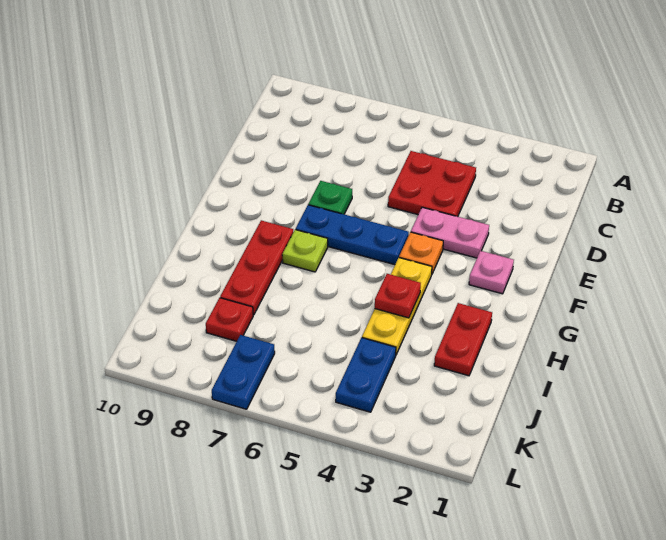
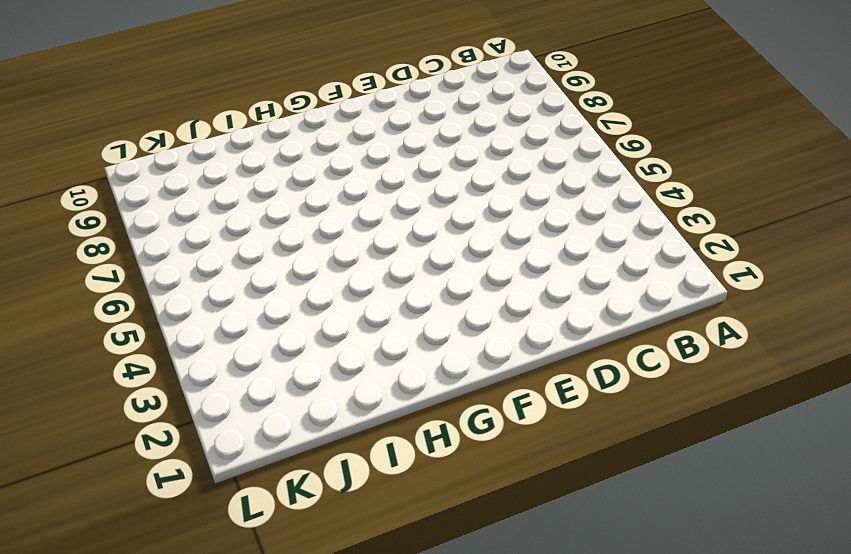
none -> red plate C4:D5 level 1
none -> pink plate E3:E4 level 1
none -> green plate E7 level 1

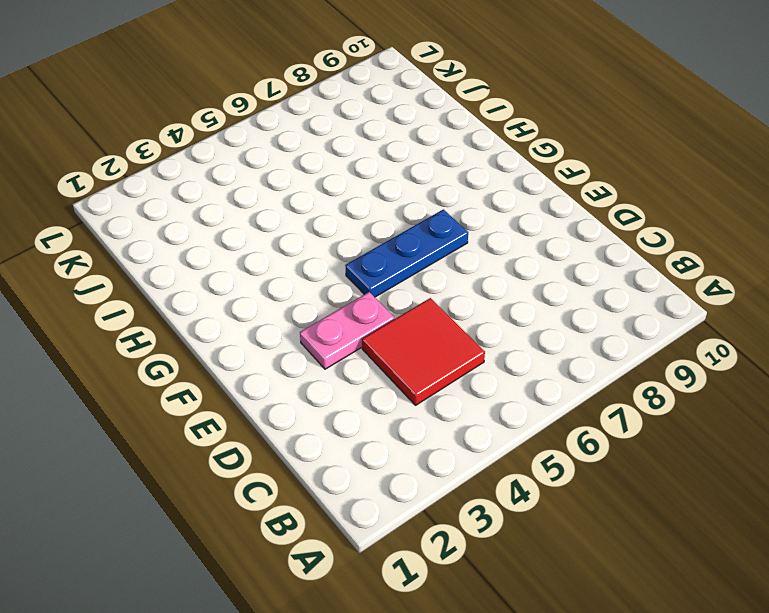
red tile C4:D5 level 1 -> red plate C4:D5 level 1
none -> green plate E7 level 1
none -> pink plate F2 level 1
none -> orange plate F4 level 1

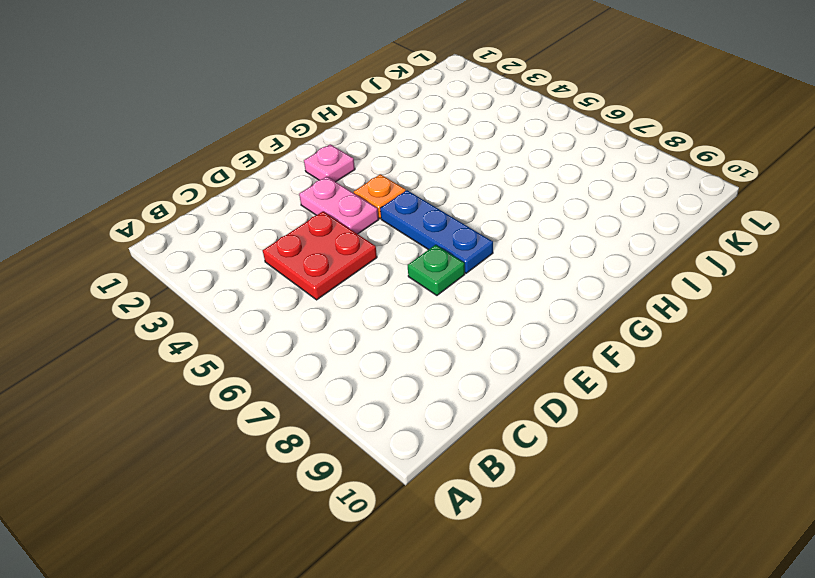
none -> yellow plate G4:I4 level 1
none -> lime plate G7 level 1
none -> red plate G8:I8 level 1

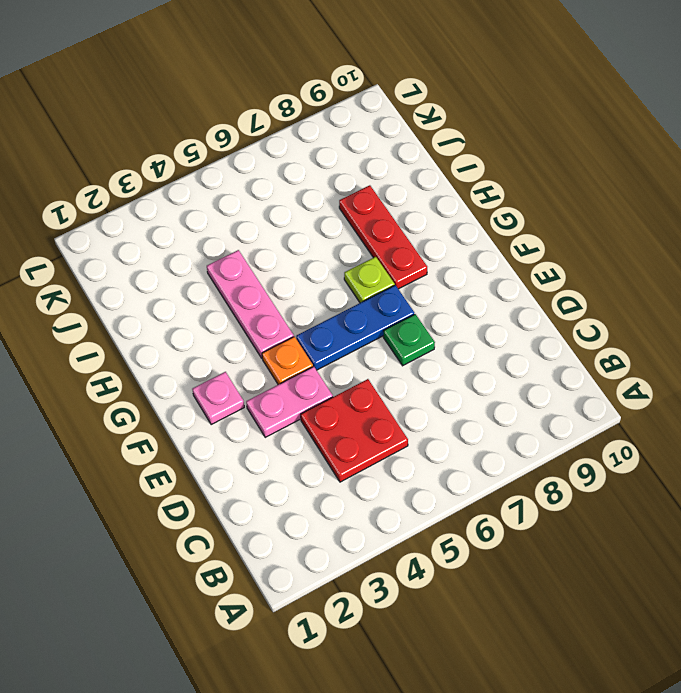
pink plate G4:I4 level 1 -> yellow plate G4:I4 level 1
none -> red plate H2:I2 level 1
none -> blue plate J4:K4 level 1
none -> red plate J8 level 1

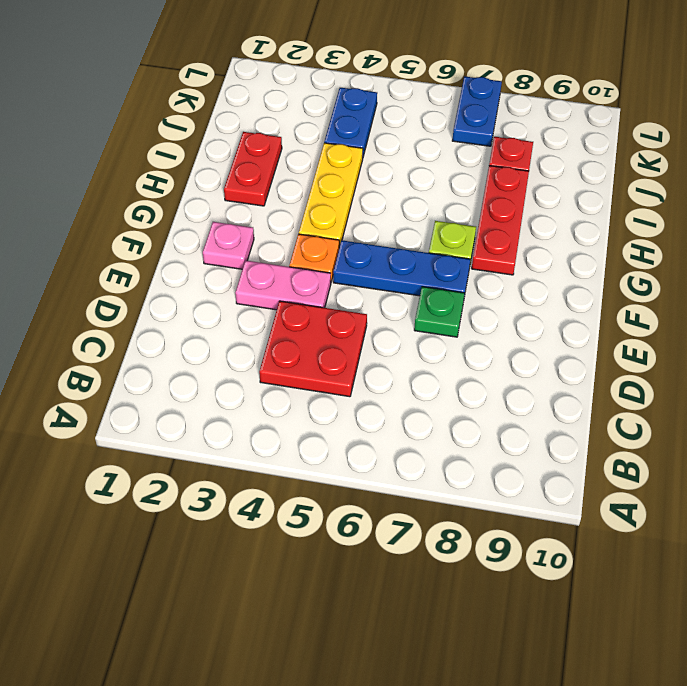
none -> red plate H4 level 2

